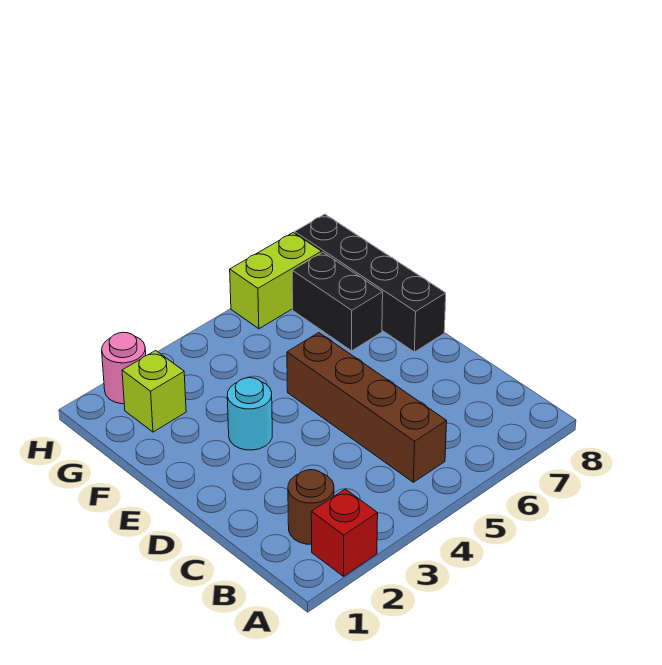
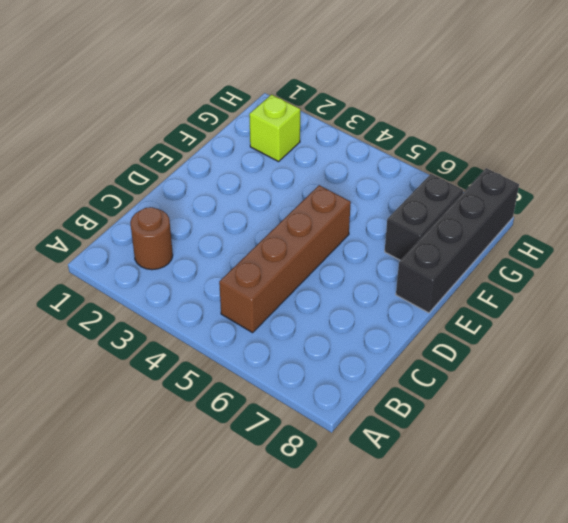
none -> red brick A2 level 1
none -> cyan round brick E3 level 1

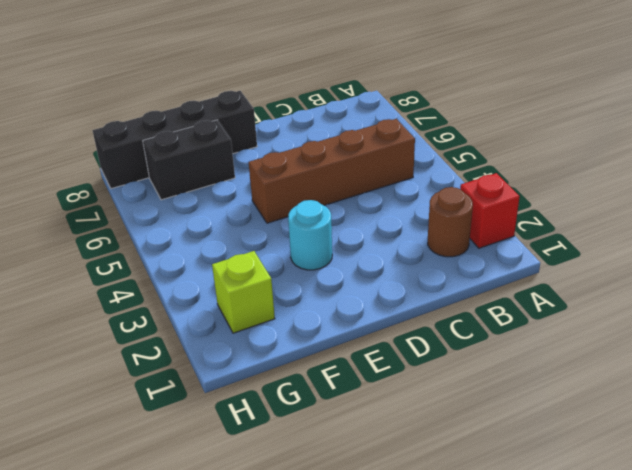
none -> pink round brick H2 level 1
none -> lime brick H6:H7 level 1

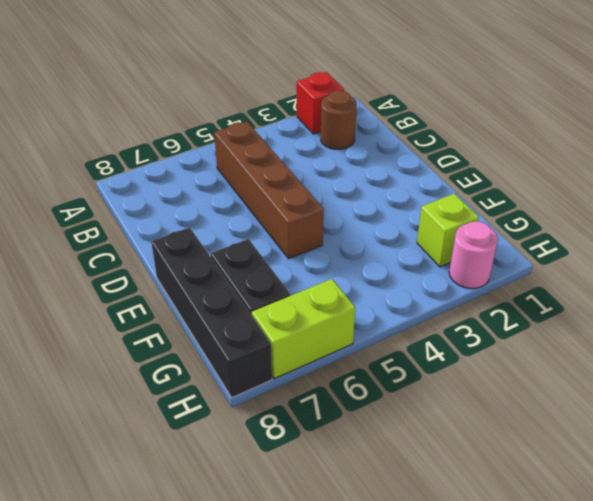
none -> cyan round brick E3 level 1

